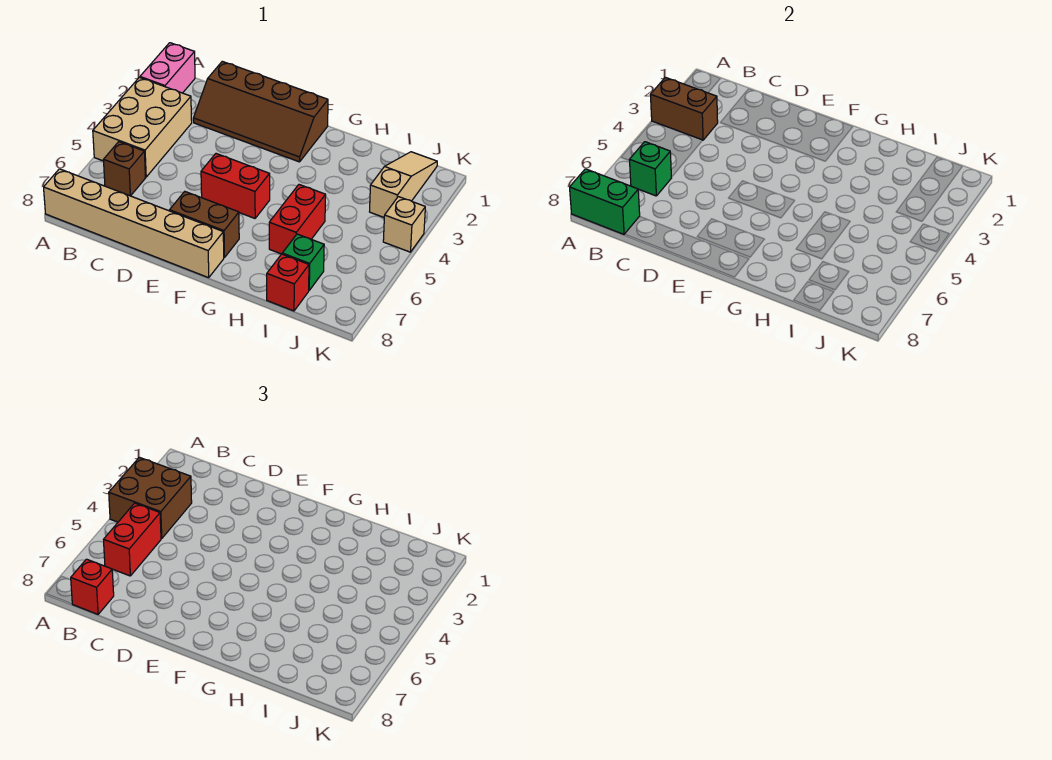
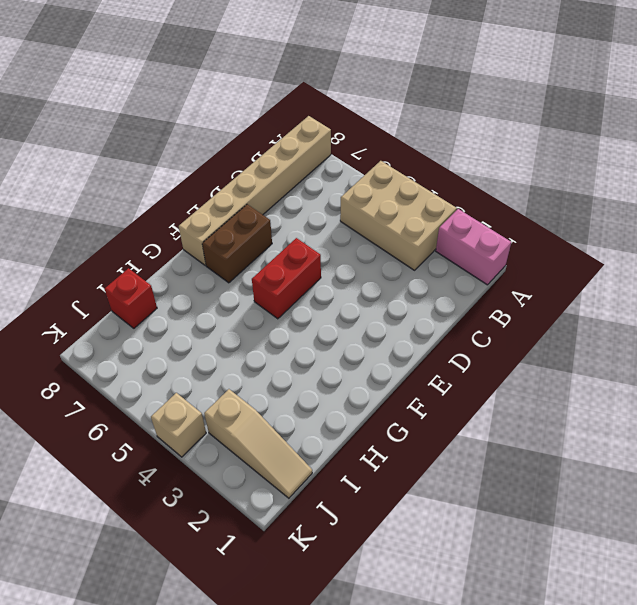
none -> brown brick B6 level 1
none -> brown slope C1:F2 level 1 top 1
none -> red brick H5:H6 level 1

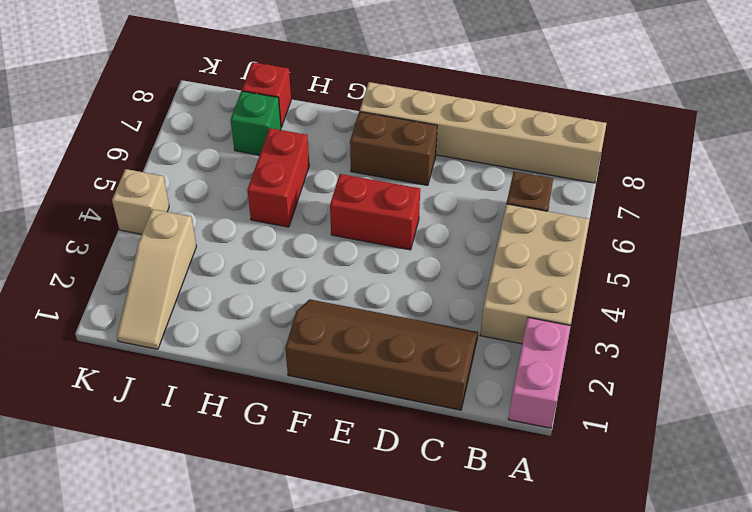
none -> brown brick A3:B3 level 2
none -> green brick A8:B8 level 2
none -> green brick B6 level 2

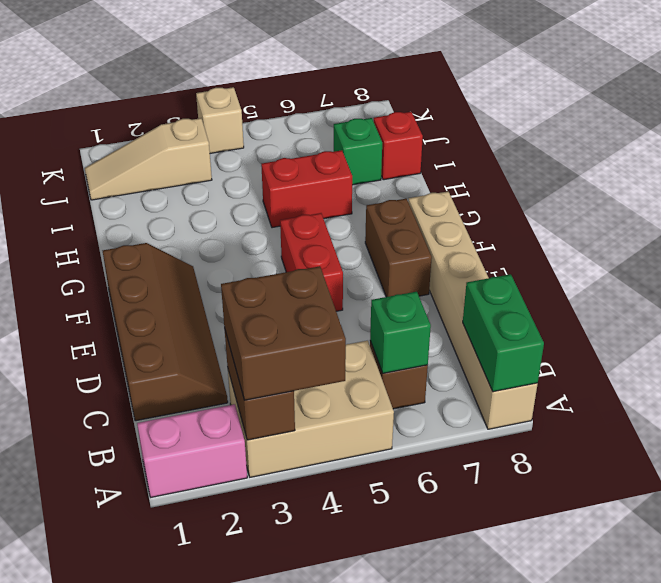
none -> red brick B5:B6 level 3
none -> red brick B8 level 3

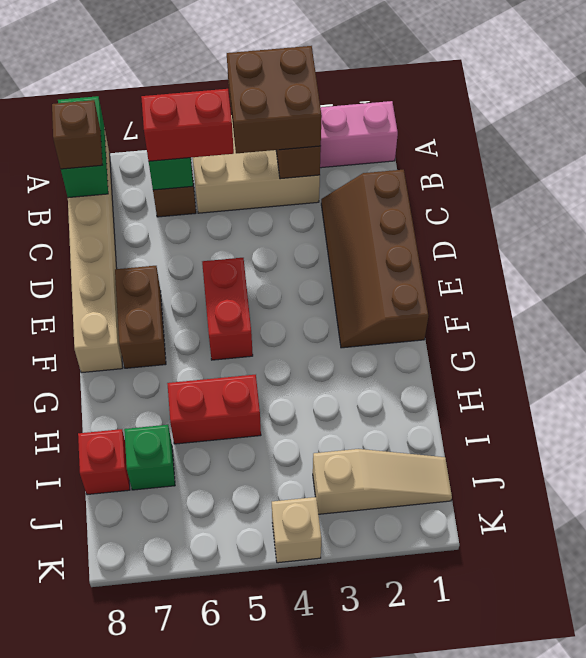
brown brick B8 level 3 -> red brick B8 level 3

